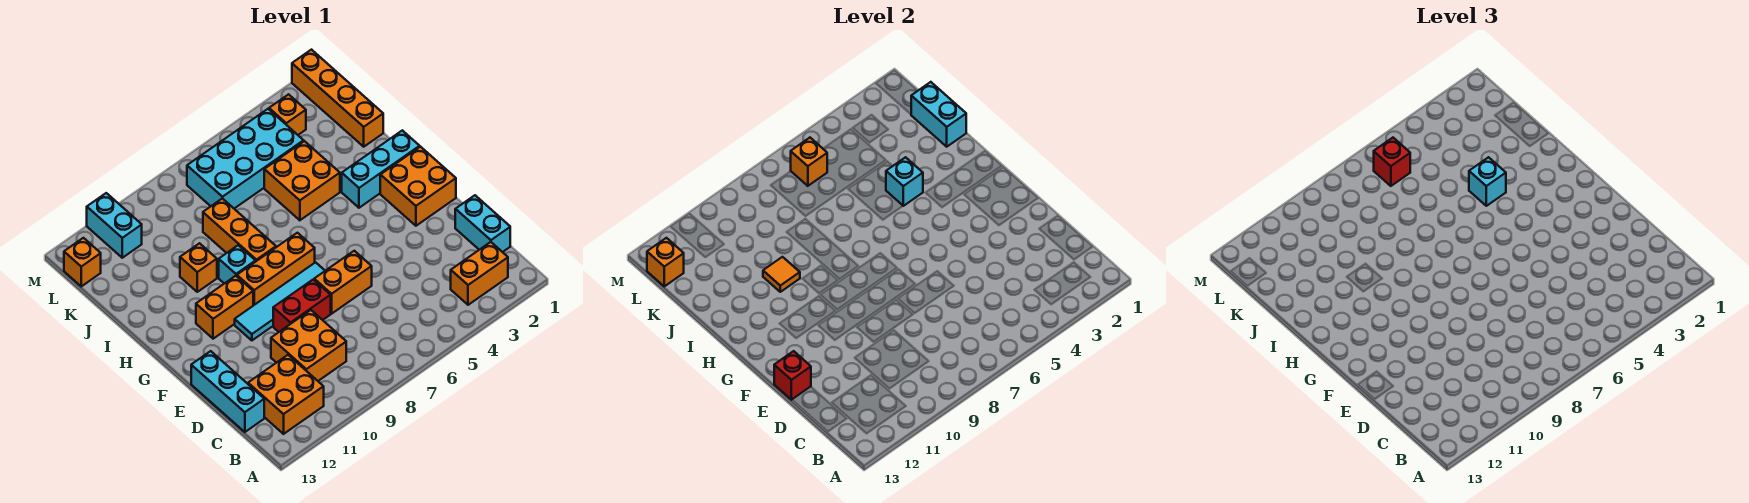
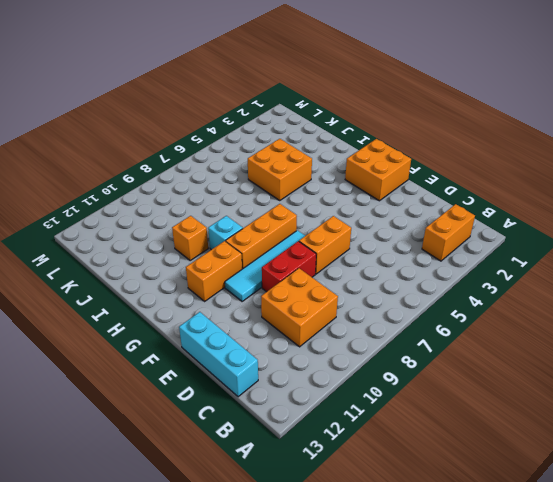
none -> orange brick B11:C12 level 1
none -> cyan brick C1:D1 level 1
none -> cyan brick H1:H3 level 1

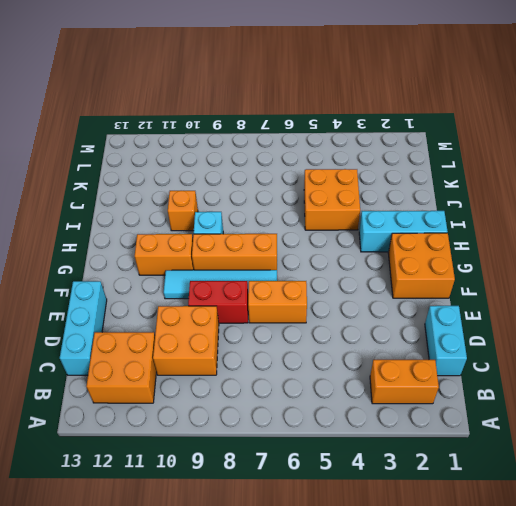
none -> orange brick H8:J8 level 1
none -> orange brick J1:M1 level 1
none -> cyan brick K4:L7 level 1

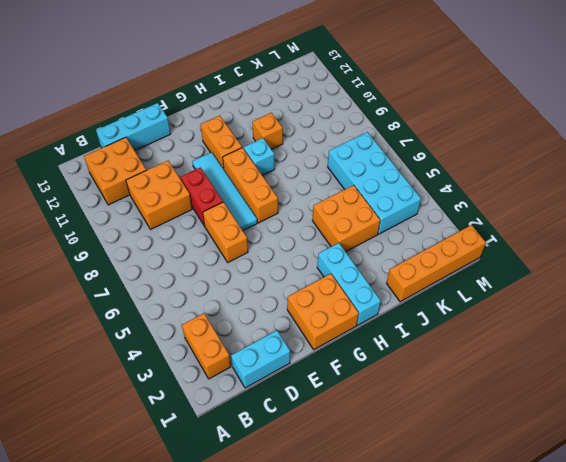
none -> orange brick H8:J8 level 1
none -> orange brick L3 level 1
none -> cyan brick L11:M11 level 1

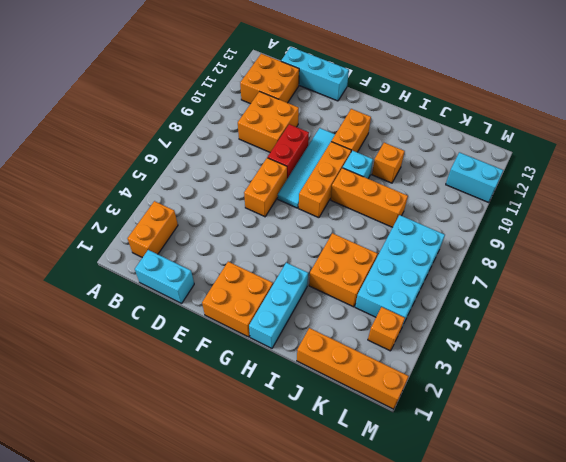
none -> orange brick L13 level 1
none -> red brick E13 level 2
none -> cyan brick I4 level 2

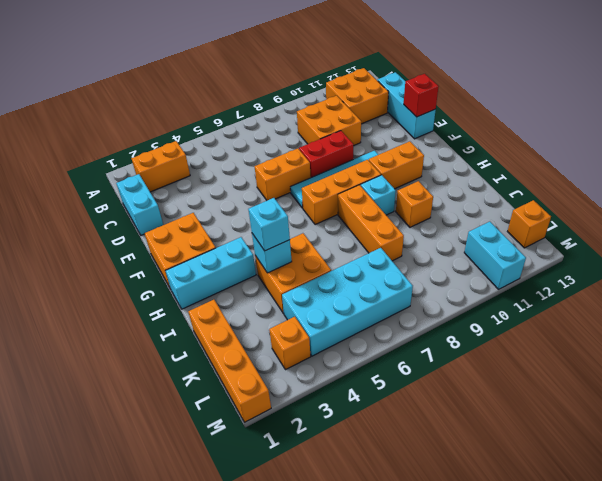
none -> orange tile I10 level 2
none -> cyan brick J1:K1 level 2
none -> orange brick L6 level 2

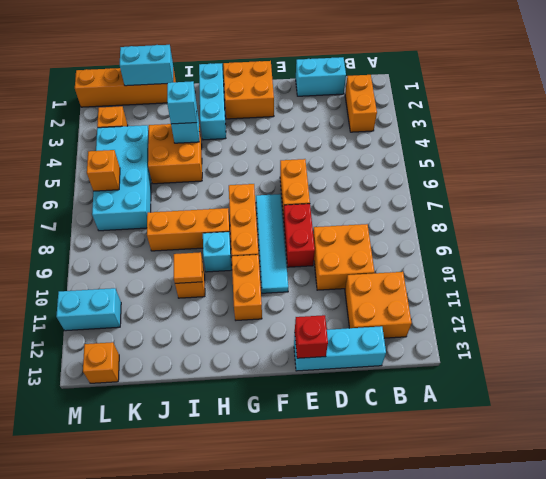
none -> orange brick L13 level 2
none -> red brick L6 level 3

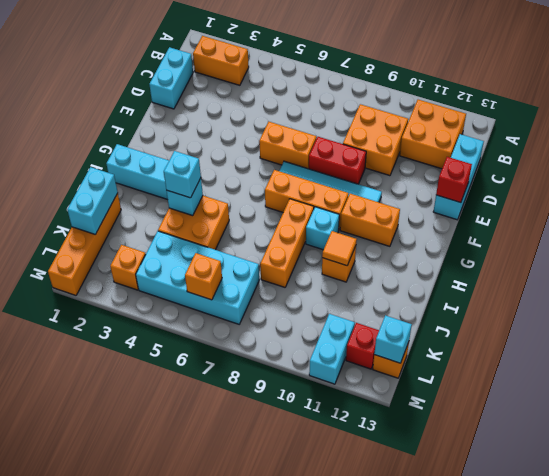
red brick L12 level 1 -> red brick L6 level 3
cyan brick L13 level 2 -> orange brick L13 level 2
none -> orange brick F1:G2 level 1

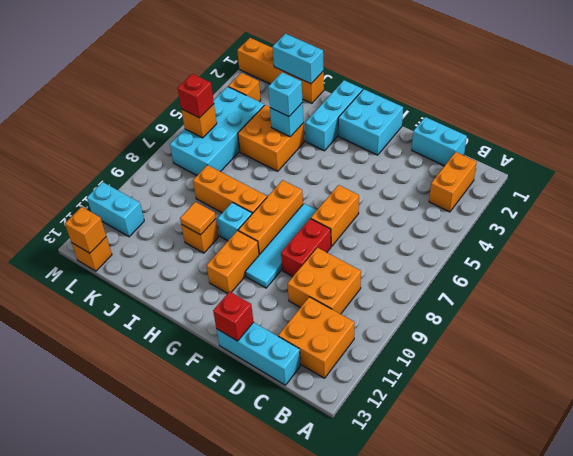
cyan brick F1:G2 level 1 -> orange brick F1:G2 level 1

